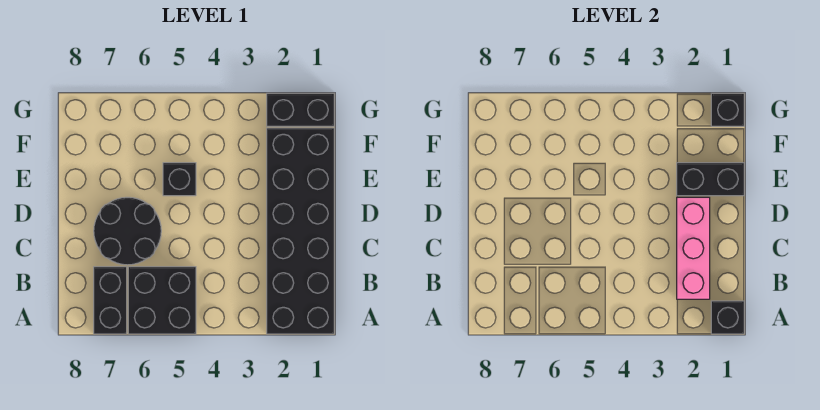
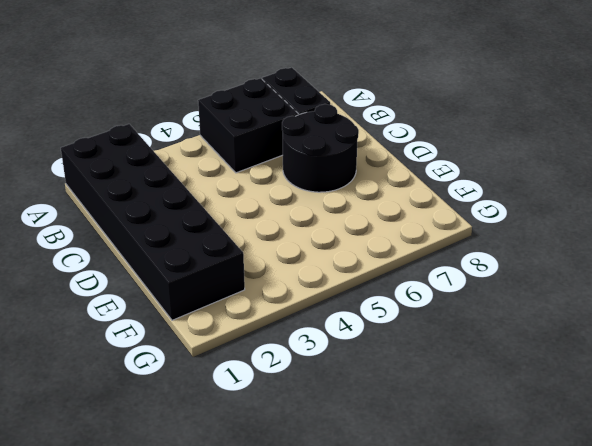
none -> black brick E5 level 1
none -> black brick G1:G2 level 1

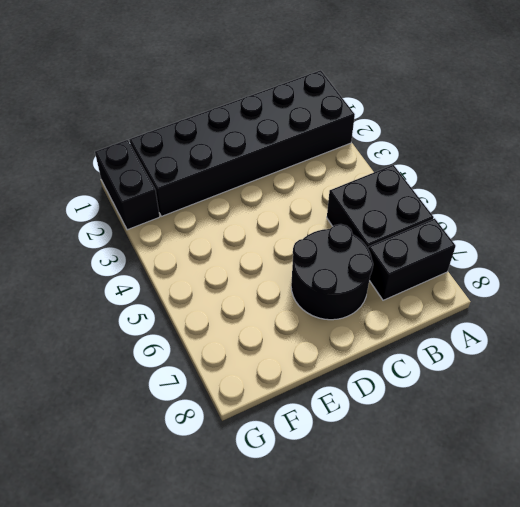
none -> black brick E5 level 1
none -> black brick A1 level 2

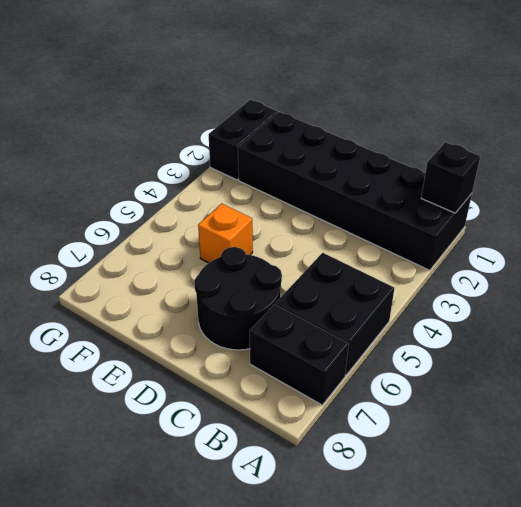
orange brick E5 level 1 -> black brick E5 level 1
none -> pink brick B2:D2 level 2
none -> black brick E1:E2 level 2

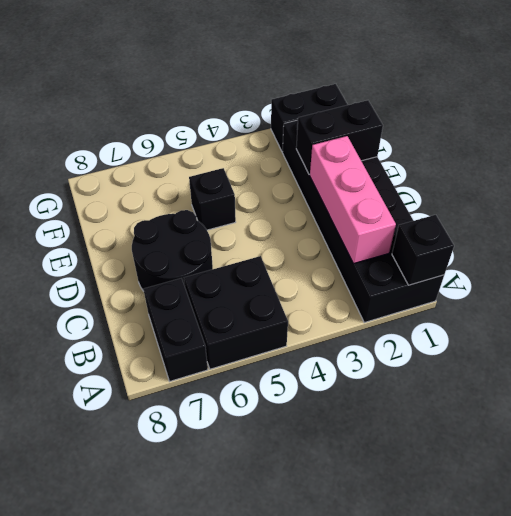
none -> black brick G1 level 2

